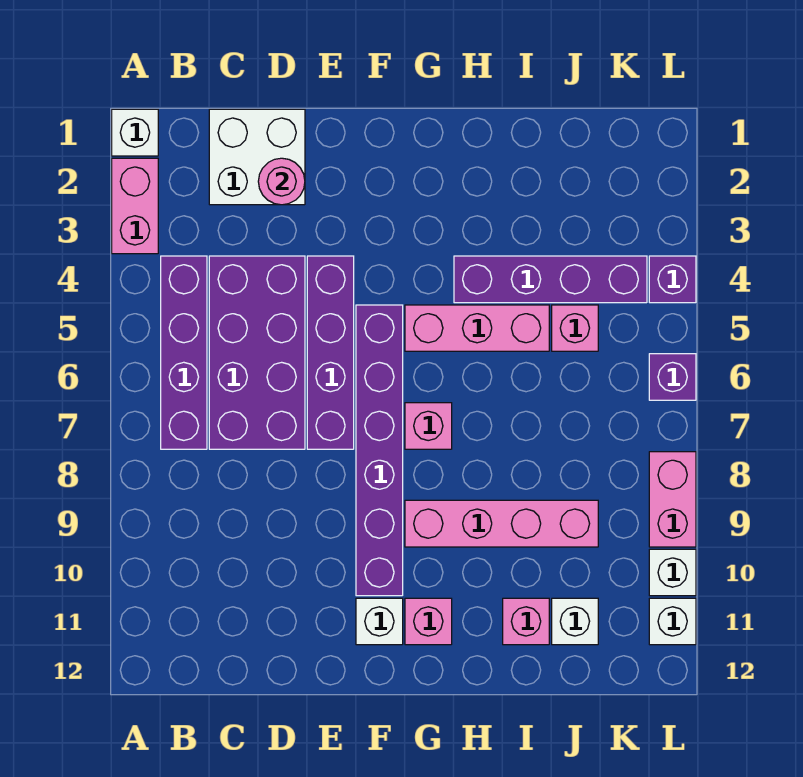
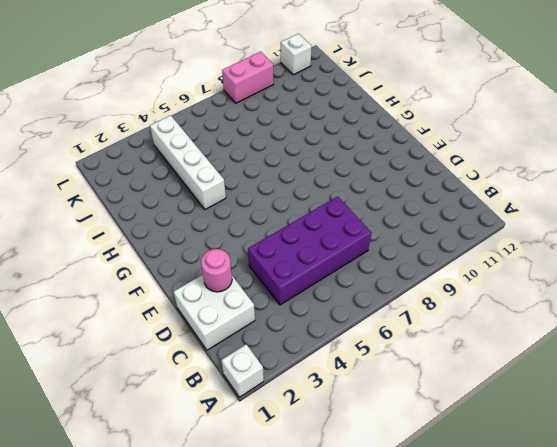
white brick H4:K4 level 1 -> purple brick H4:K4 level 1
none -> pink brick A2:A3 level 1
none -> purple brick B4:B7 level 1
none -> purple brick E4:E7 level 1

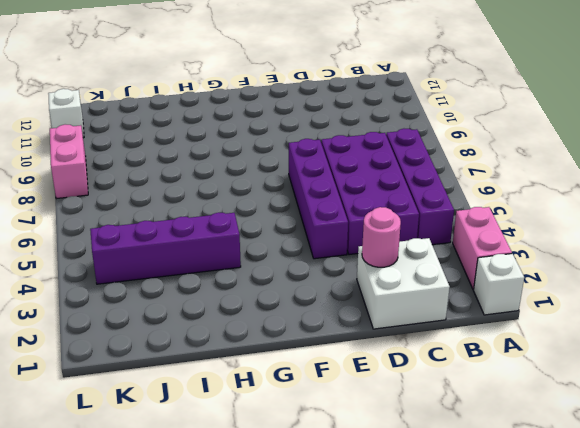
none -> purple brick F5:F10 level 1
none -> white brick F11 level 1
none -> pink brick G5:I5 level 1

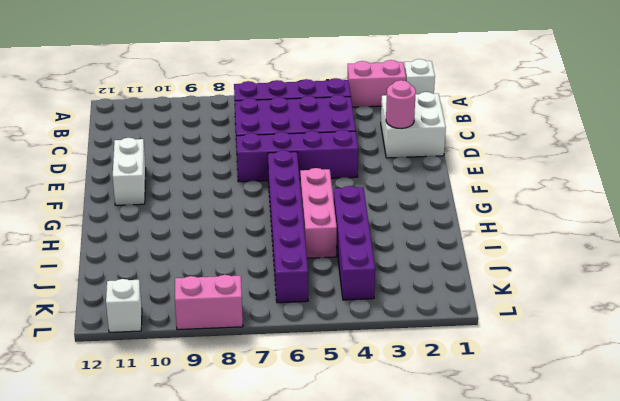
white brick E11:F11 level 1 -> white brick F11 level 1
purple brick F6:K6 level 1 -> purple brick F5:F10 level 1
none -> pink brick G7 level 1
none -> pink brick G9:J9 level 1
none -> pink brick G11 level 1

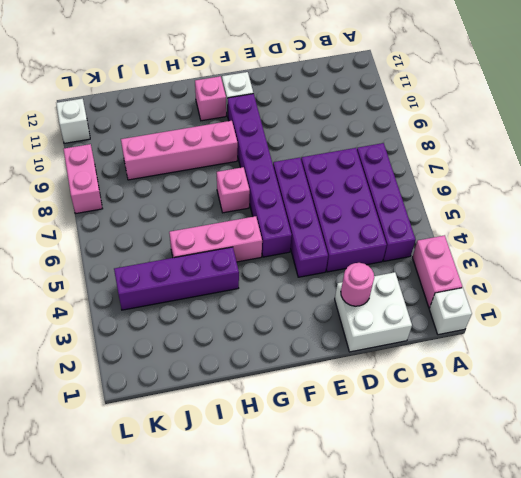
none -> pink brick I11 level 1
none -> pink brick J5 level 1
none -> white brick J11 level 1

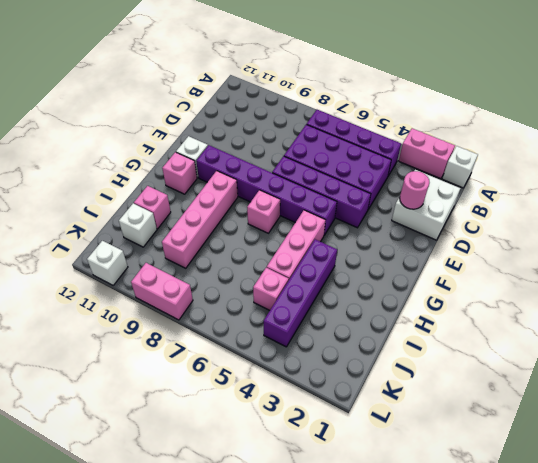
none -> purple brick L4 level 1
none -> purple brick L6 level 1
none -> white brick L10 level 1

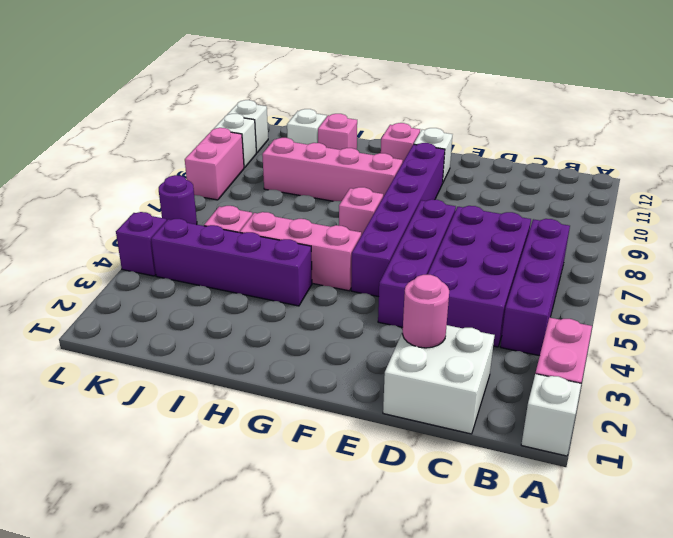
purple round brick L6 level 1 -> purple brick L6 level 1

